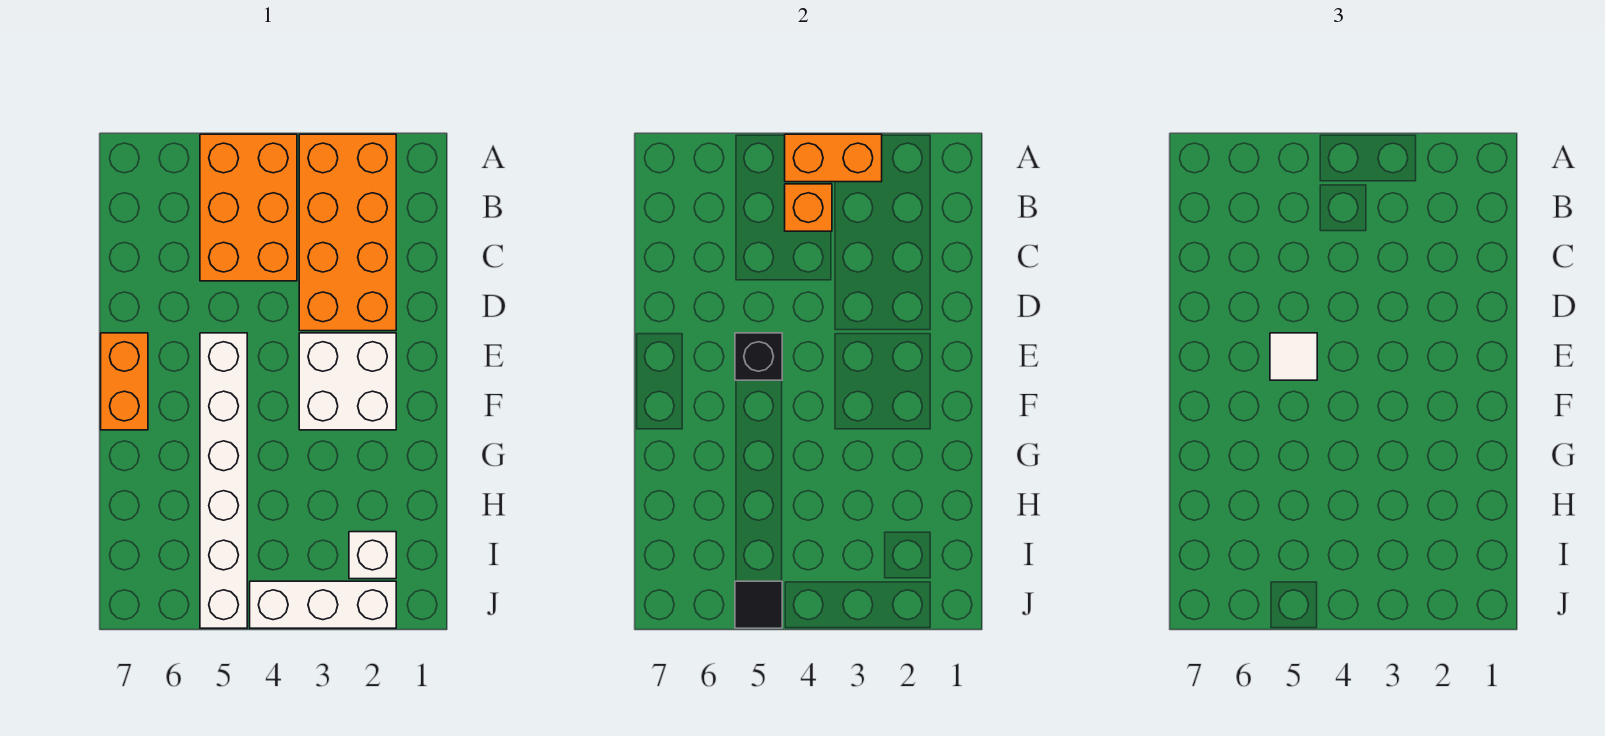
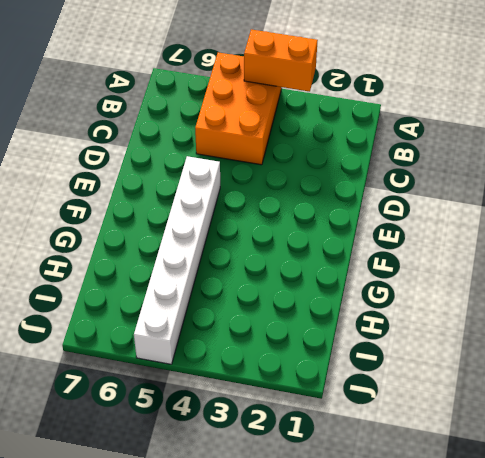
none -> orange brick A2:D3 level 1
none -> white brick E2:F3 level 1
none -> orange brick E7:F7 level 1

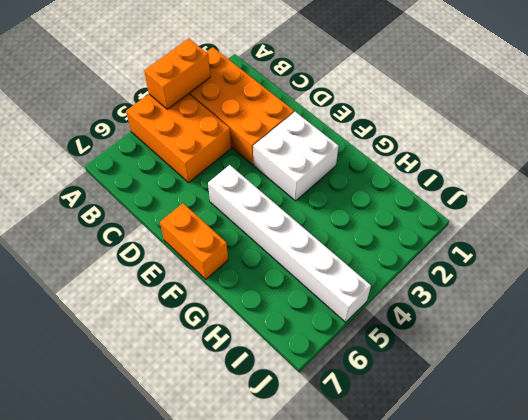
none -> white brick I2 level 1
none -> white brick J2:J4 level 1
none -> orange brick B4 level 2

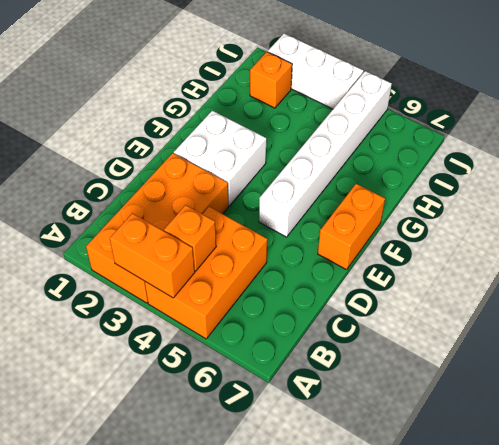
orange brick I2 level 1 -> white brick I2 level 1
none -> black brick E5 level 2
none -> black tile J5 level 2
none -> white tile E5 level 3

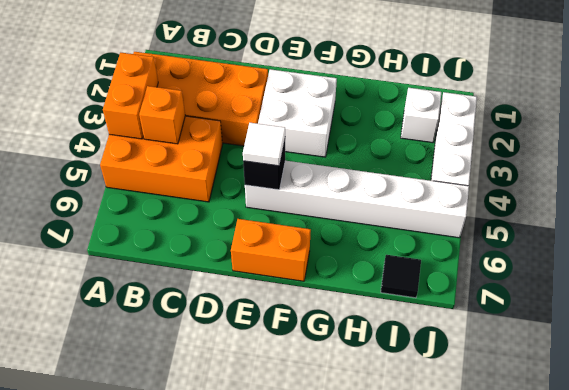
black tile I7 level 1 -> black tile J5 level 2

